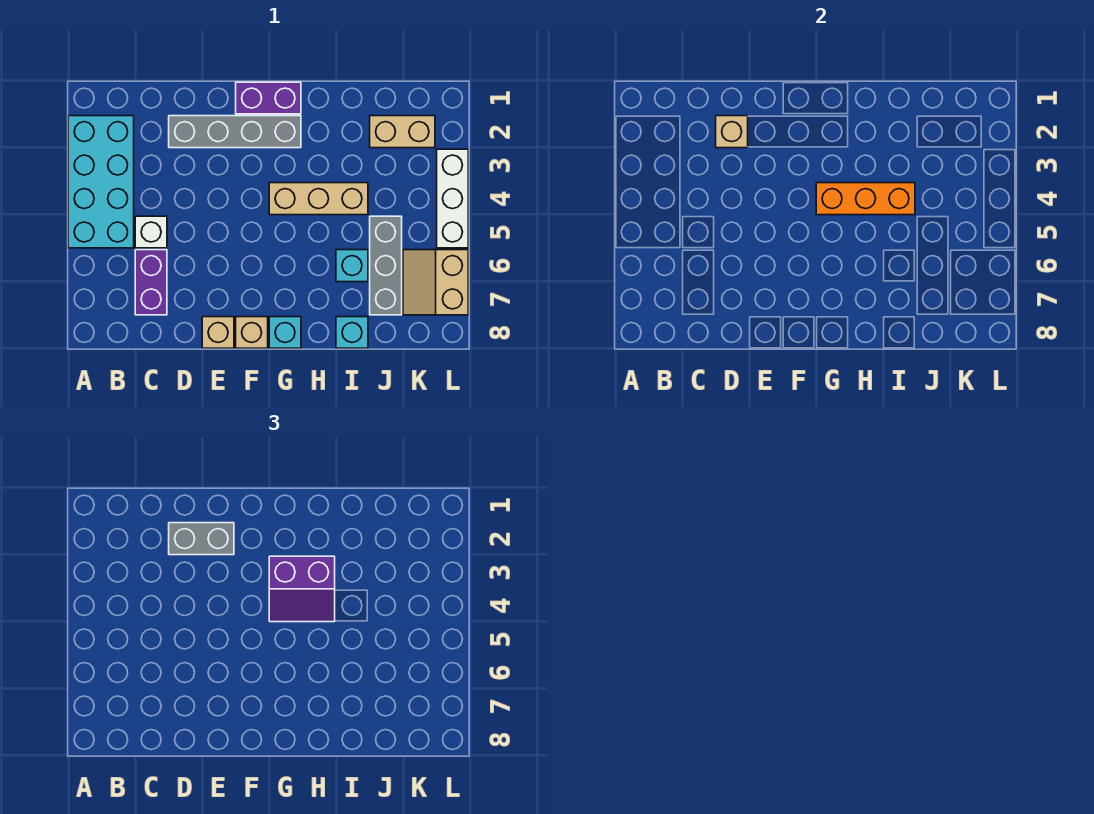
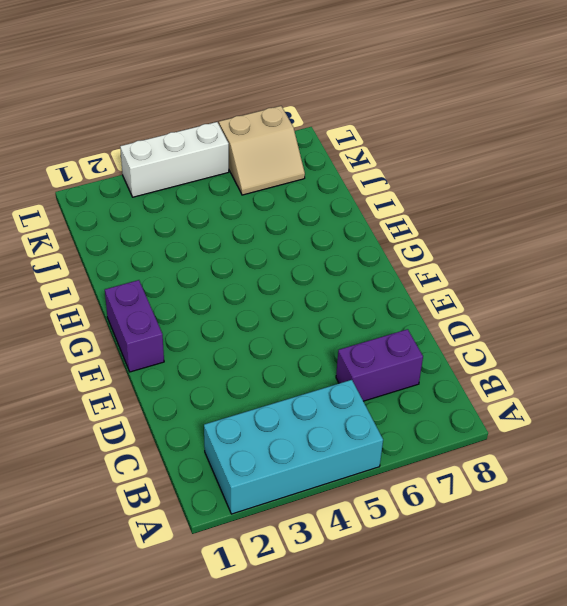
none -> white brick C5 level 1
none -> grey brick D2:G2 level 1
none -> tan brick E8 level 1

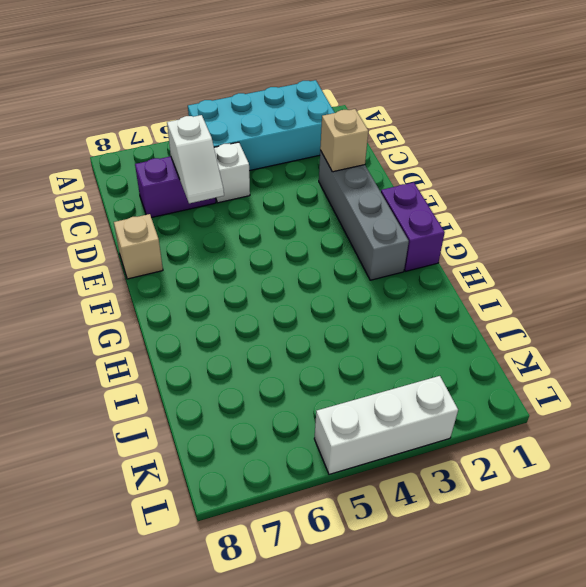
white slope C6:D6 level 2 top C -> none
none -> tan brick F8 level 1
none -> tan brick G4:I4 level 1
none -> cyan brick G8 level 1

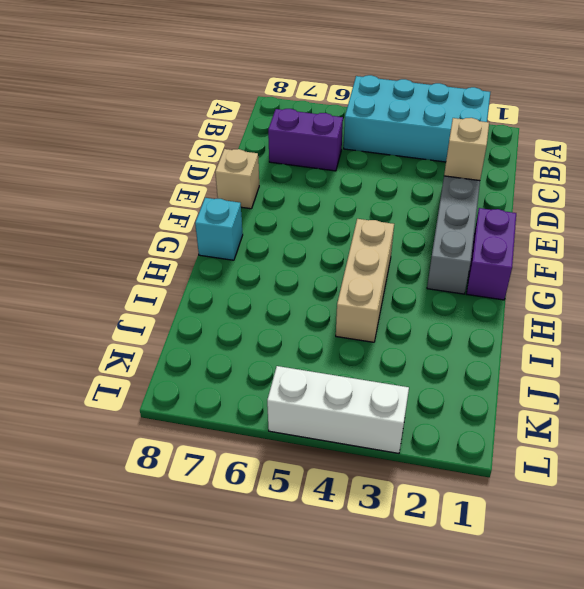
none -> white brick C5 level 1
none -> tan brick F8 level 1
none -> cyan brick I6 level 1

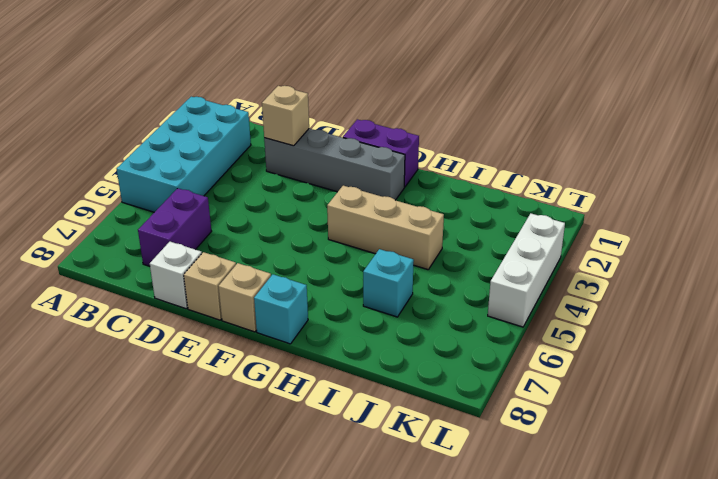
white brick D8 level 1 -> white brick C5 level 1
none -> cyan brick I8 level 1
none -> tan brick J2:K2 level 1
none -> grey brick J5:J7 level 1

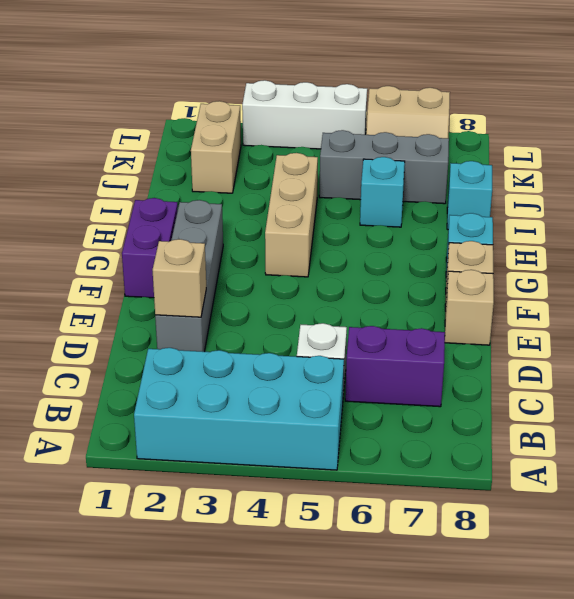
none -> orange brick G4:I4 level 2
none -> grey brick D2:E2 level 3
none -> purple slope G3:H4 level 3 top 3

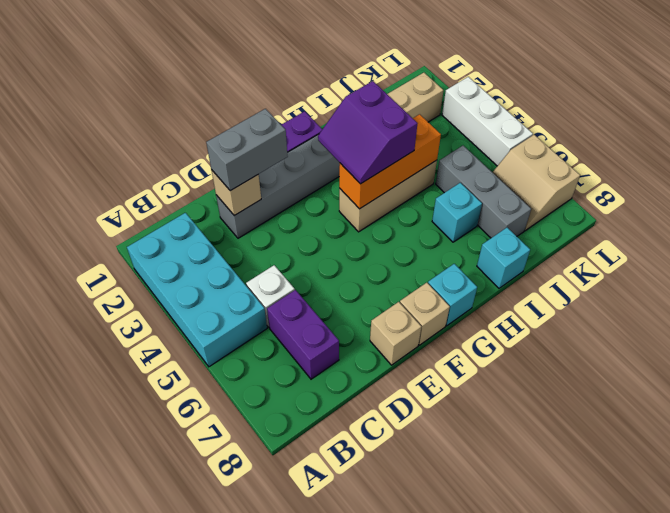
purple slope G3:H4 level 3 top H -> purple slope G3:H4 level 3 top 3

